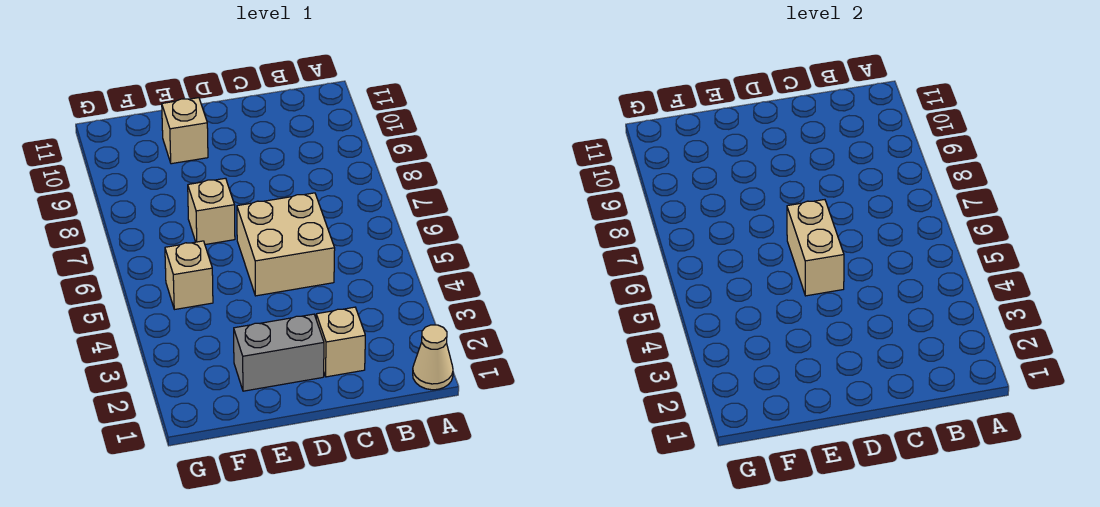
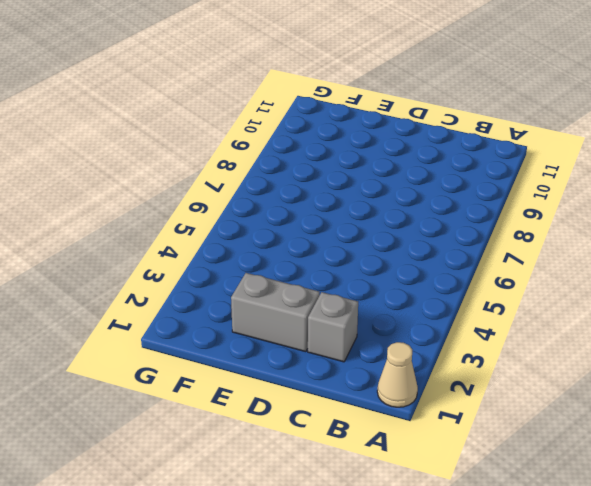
grey brick C2 level 1 -> tan brick C2 level 1
none -> tan brick C5:D6 level 1
none -> tan brick E7 level 1

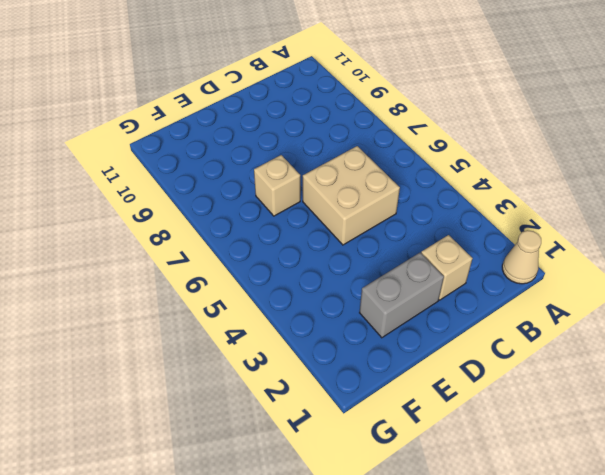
none -> tan brick E10 level 1
none -> tan brick F5 level 1

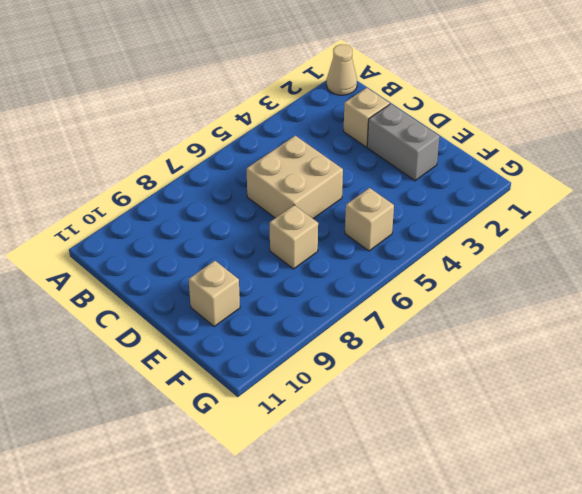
none -> tan brick D5:D6 level 2

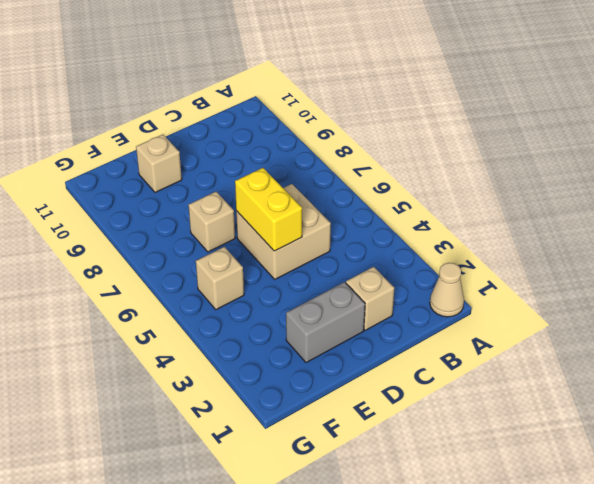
yellow brick D5:D6 level 2 -> tan brick D5:D6 level 2

